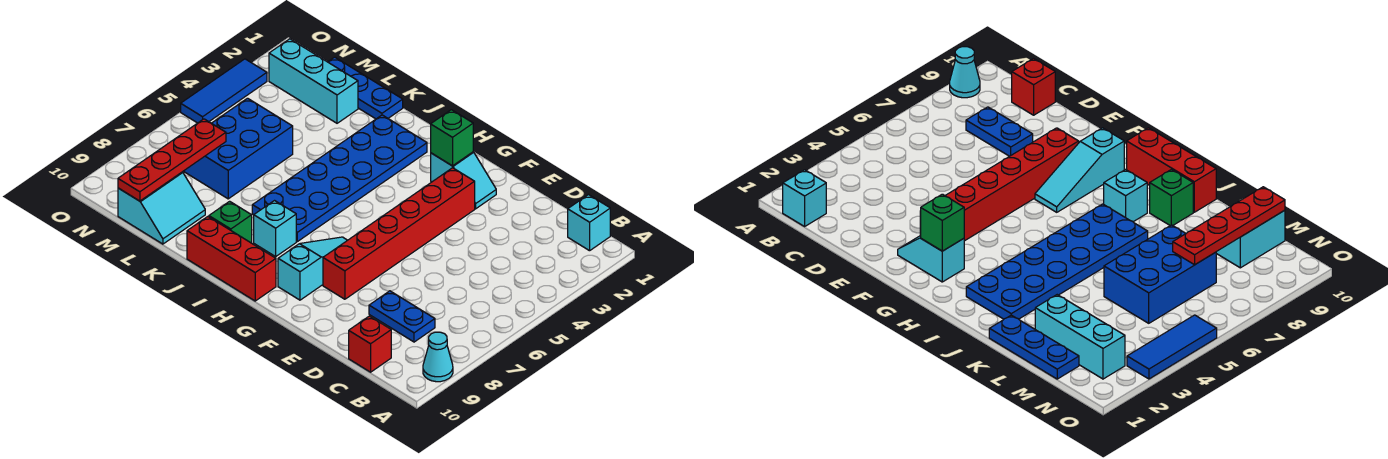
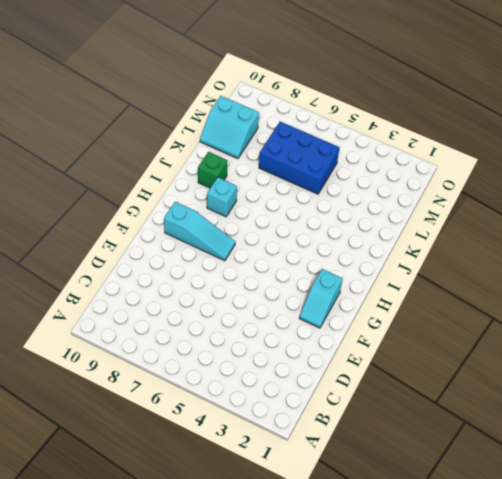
none -> cyan cone A9 level 1
none -> cyan brick B1 level 1
none -> blue plate C8:D8 level 1

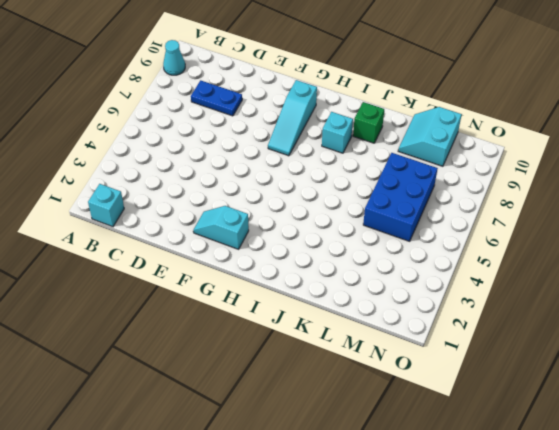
none -> red brick C10 level 1
none -> red brick F3:F8 level 1
none -> red brick H10:J10 level 1

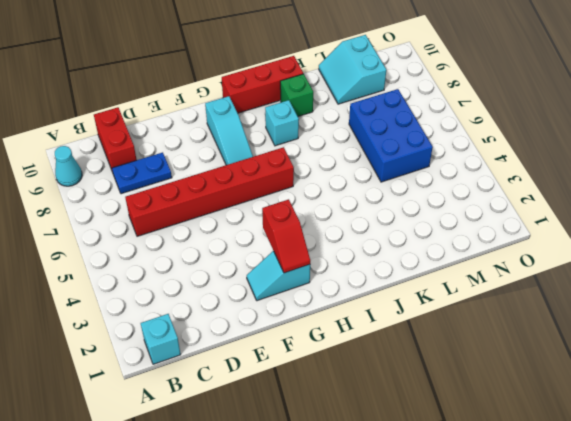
red brick C6:H6 level 1 -> red brick F3:F8 level 1
red brick C9:C10 level 1 -> red brick C10 level 1
red slope G2:G3 level 2 top 3 -> green brick G2 level 2
none -> blue plate I2:J7 level 1
none -> blue plate K1:M1 level 1
none -> cyan brick L2:N2 level 1

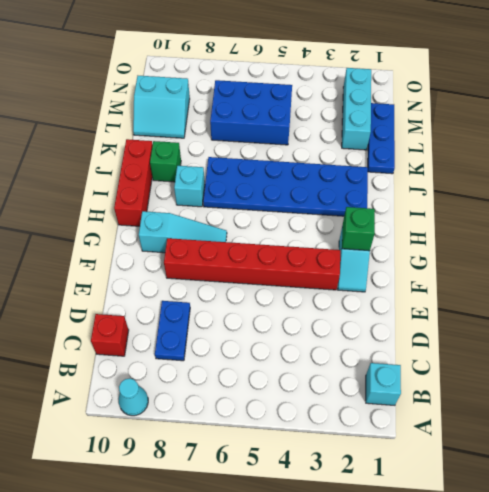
none -> blue tile O3:O5 level 1
none -> red plate M7:M10 level 2

